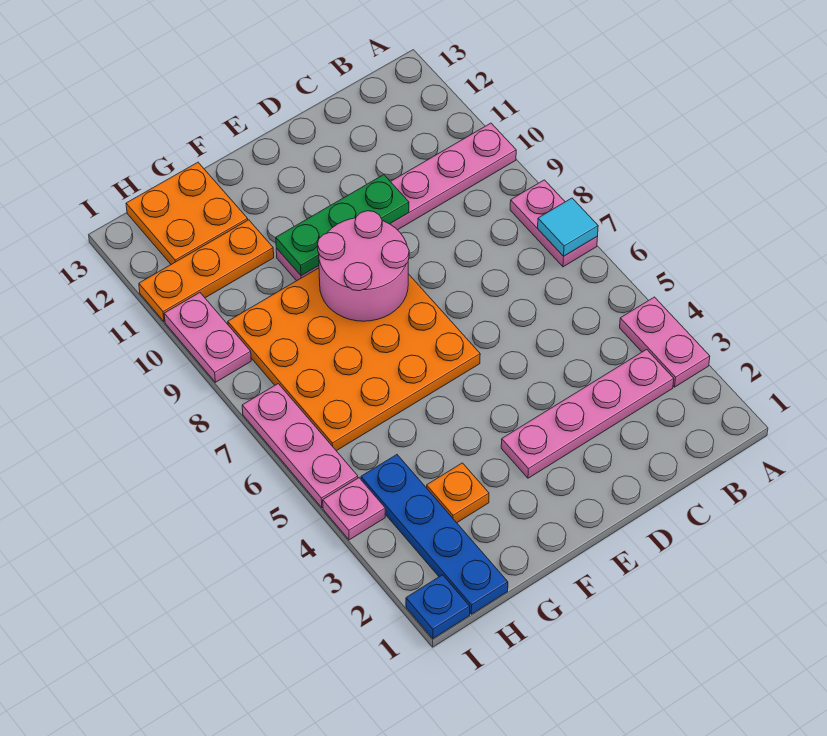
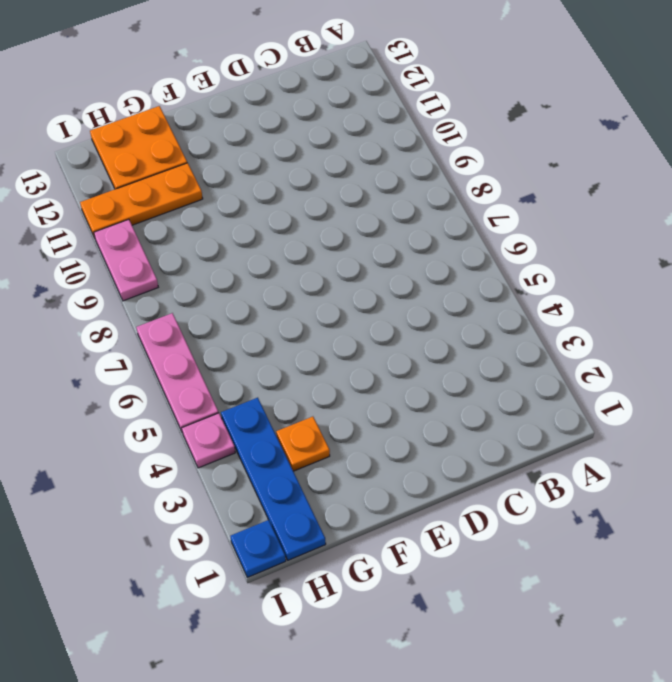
none -> pink plate A3:A4 level 1
none -> pink plate A7:A8 level 1
none -> pink plate A10:F10 level 1

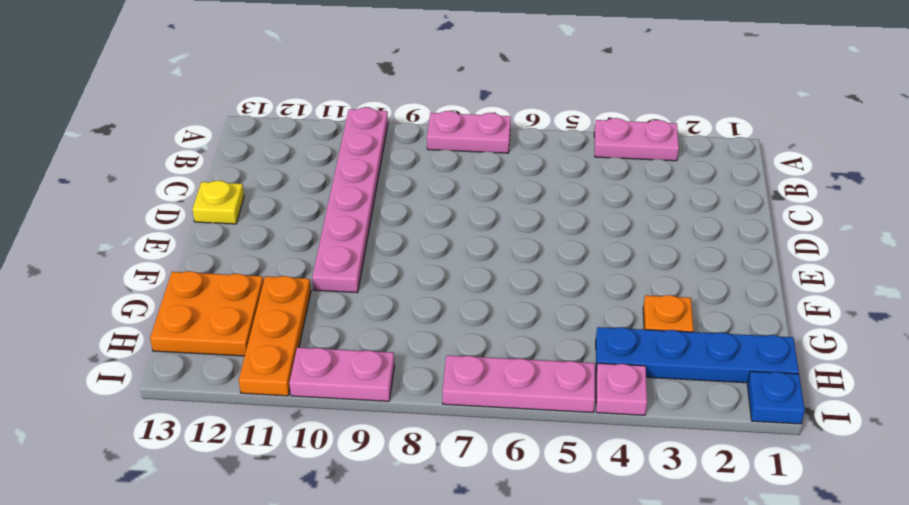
yellow plate D13 level 1 -> none
none -> pink plate B3:E3 level 1
none -> orange plate E6:H9 level 1
none -> cyan tile A7 level 2

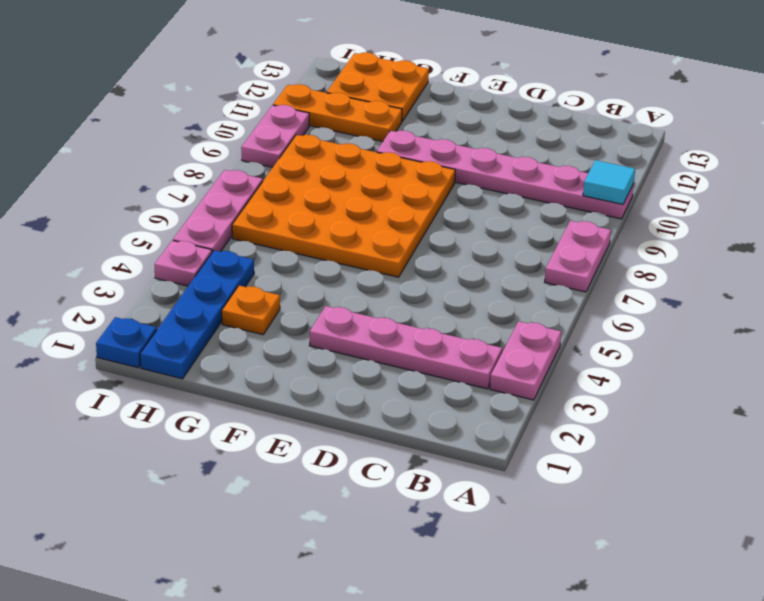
cyan tile A10 level 2 -> cyan tile A7 level 2
none -> green plate D10:F10 level 2
none -> pink round brick E8:F9 level 2

